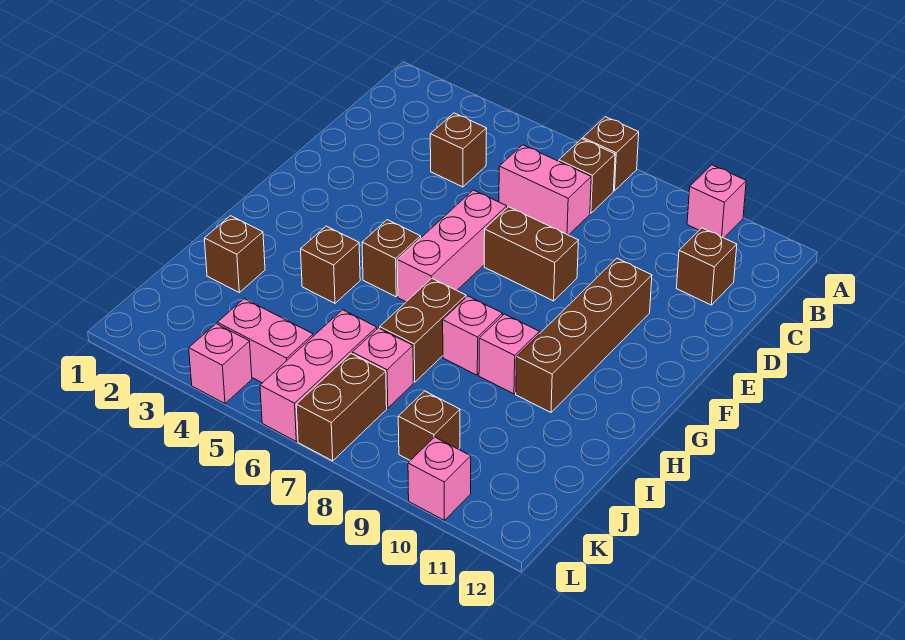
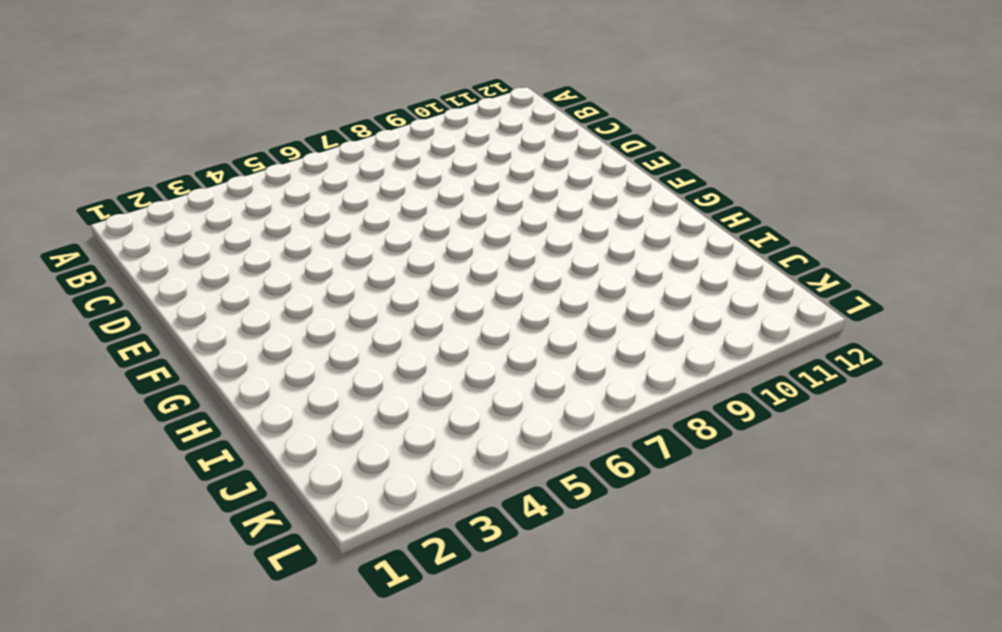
none -> brown brick A7 level 1
none -> pink brick A10 level 1
none -> brown brick B7 level 1

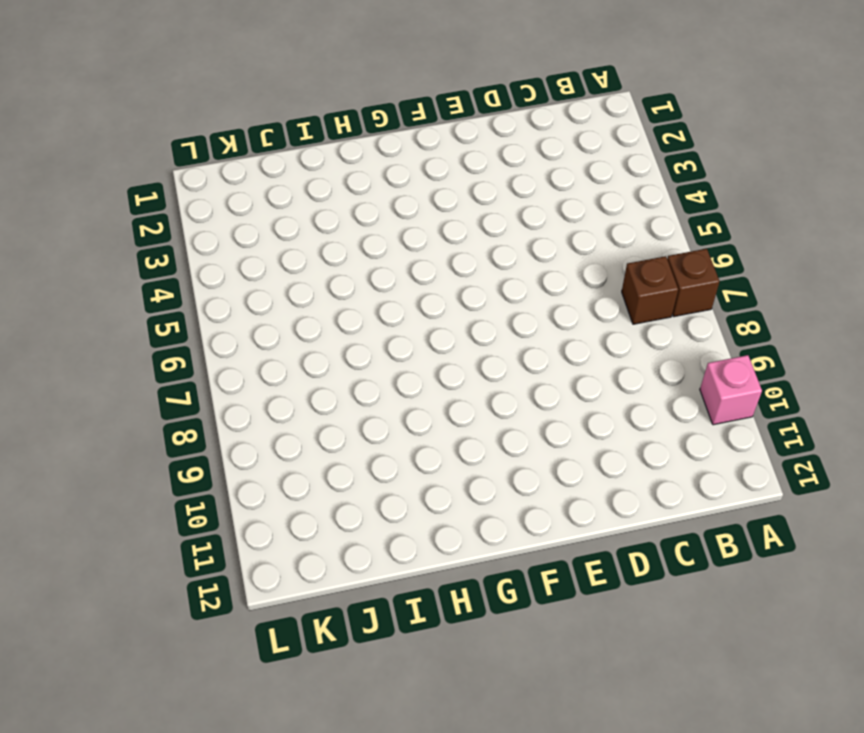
none -> brown brick C4 level 1
none -> pink brick C6:C7 level 1
none -> brown brick C11 level 1

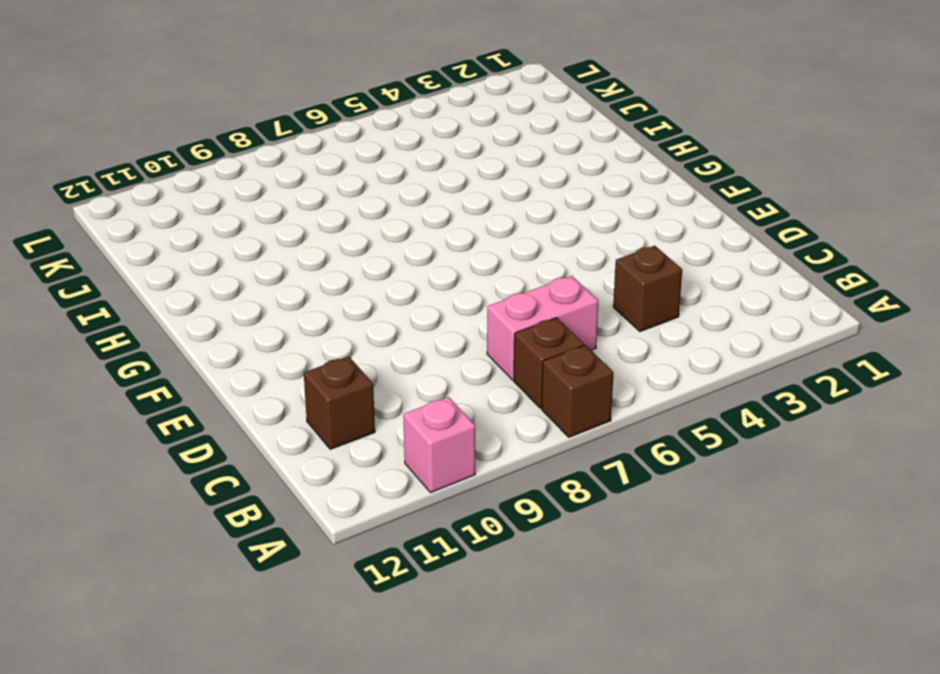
none -> pink brick E6:G6 level 1
none -> brown brick E7:E8 level 1
none -> brown brick E10:H10 level 1

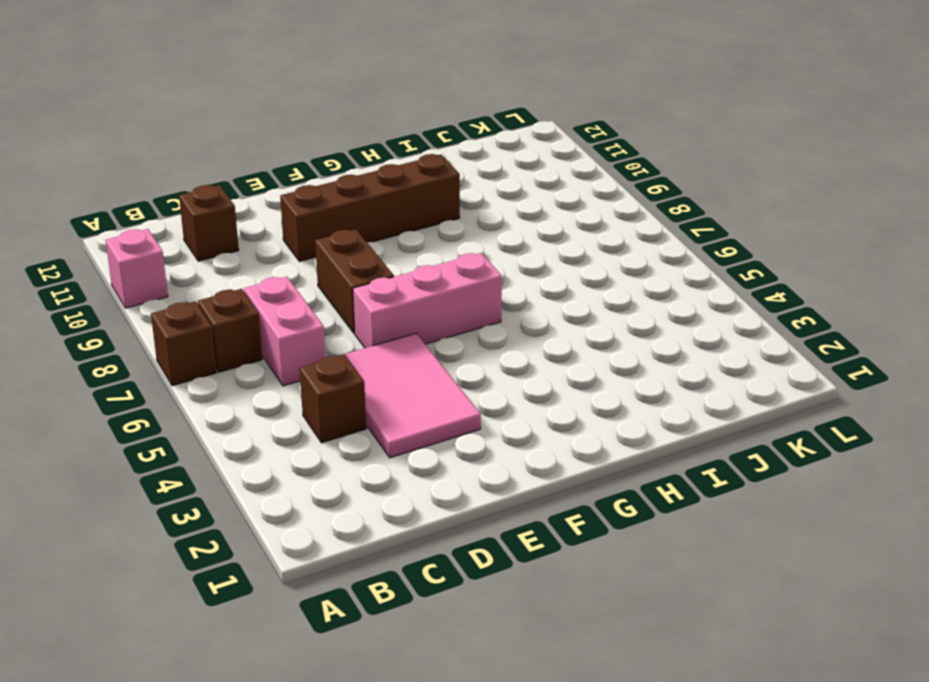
pink tile D3:E5 level 1 -> none
none -> brown brick G5 level 1
none -> brown brick H4 level 1
none -> brown brick H7:I7 level 1

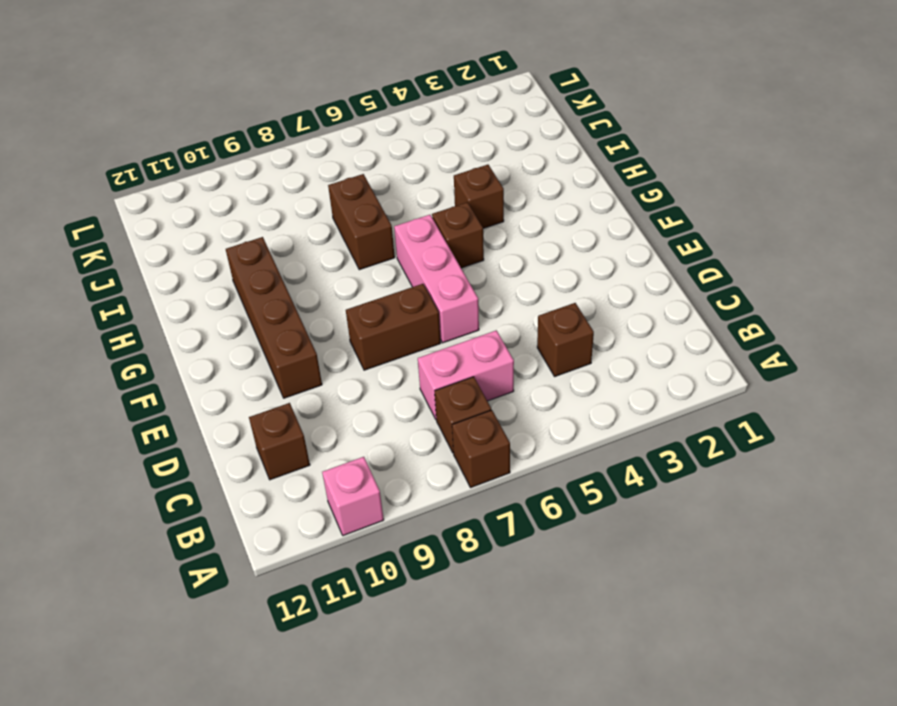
none -> pink brick H8 level 1
none -> pink brick H9 level 1
none -> brown brick I2 level 1

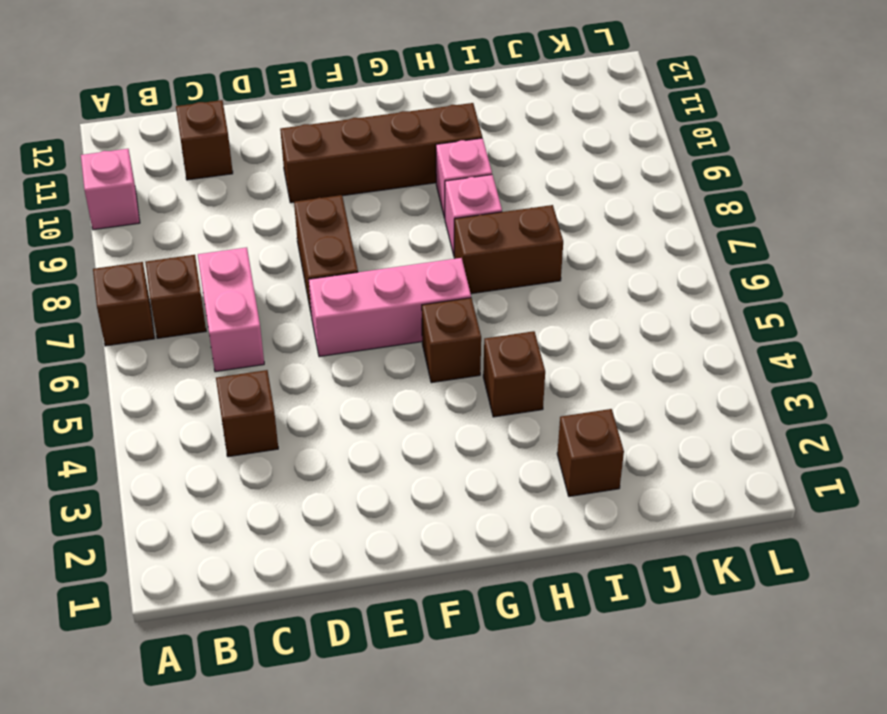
none -> pink brick J6:L6 level 1
none -> pink brick J7 level 1
none -> pink brick K4:K5 level 1

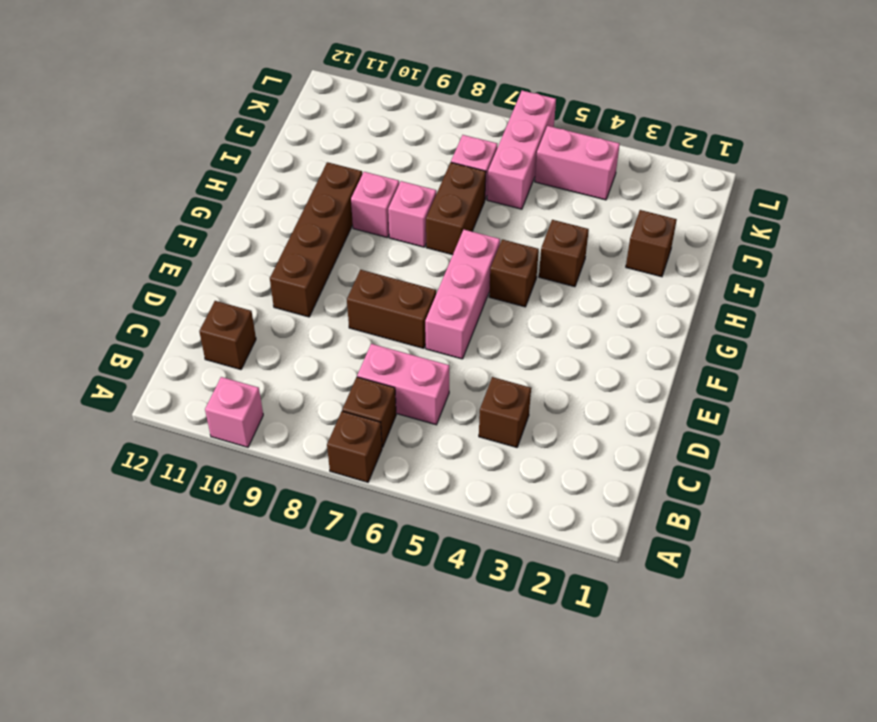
none -> brown brick K7:L7 level 1
none -> brown brick K9 level 1
none -> pink brick L4 level 1

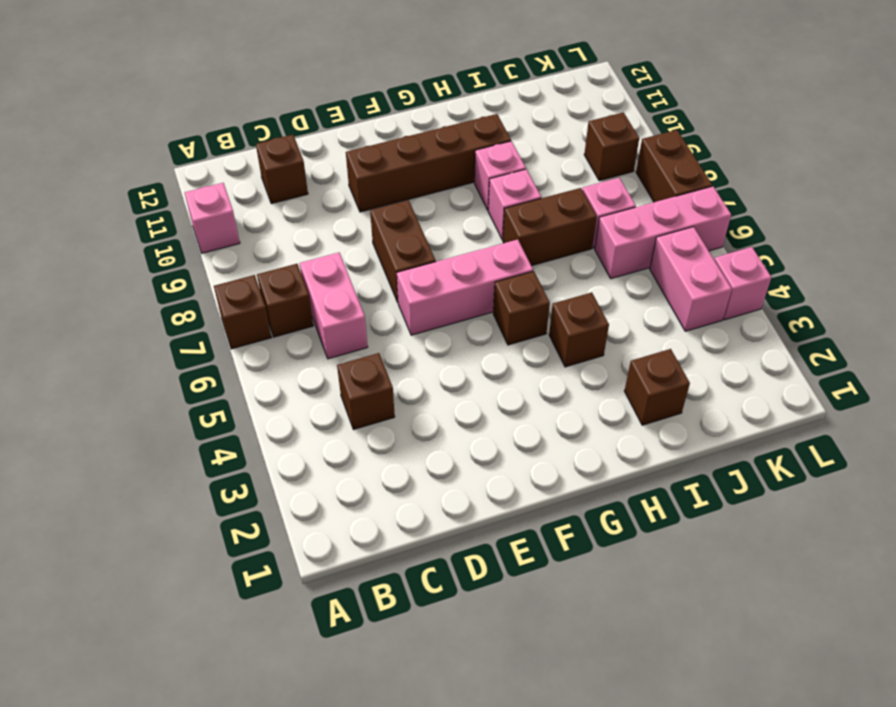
brown brick L7:L8 level 1 -> brown brick K7:L7 level 1
none -> pink brick L10 level 1

